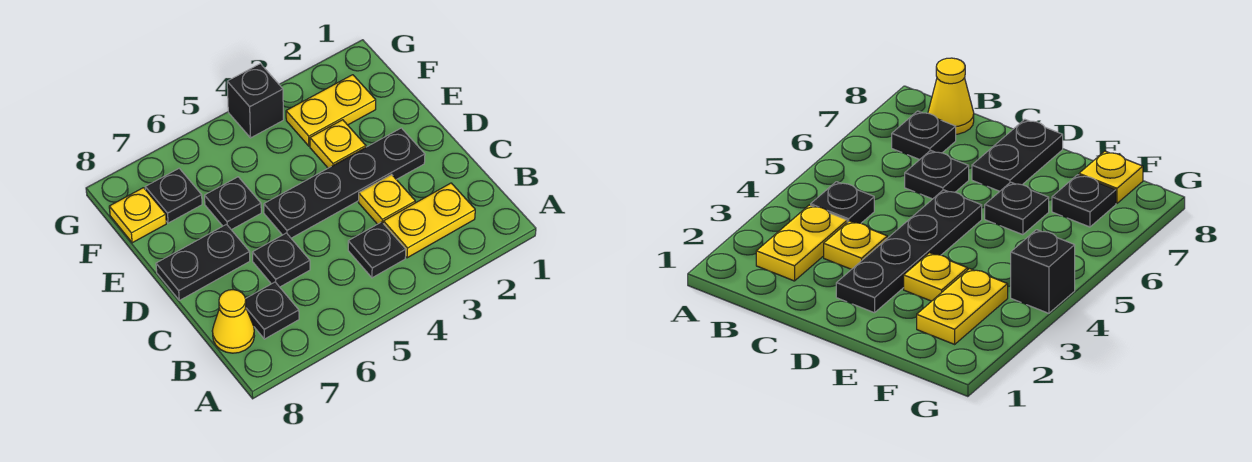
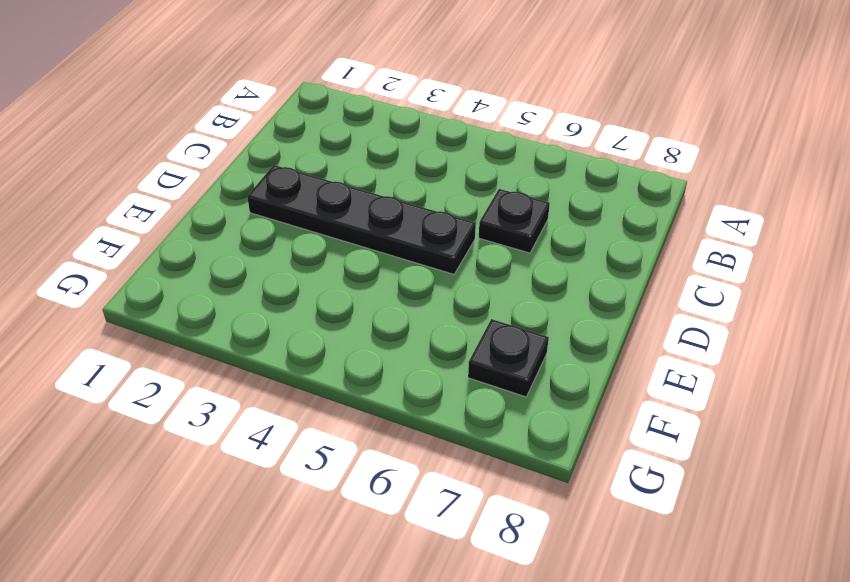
none -> yellow plate B2:B3 level 1
none -> black plate B4 level 1
none -> black plate B7 level 1

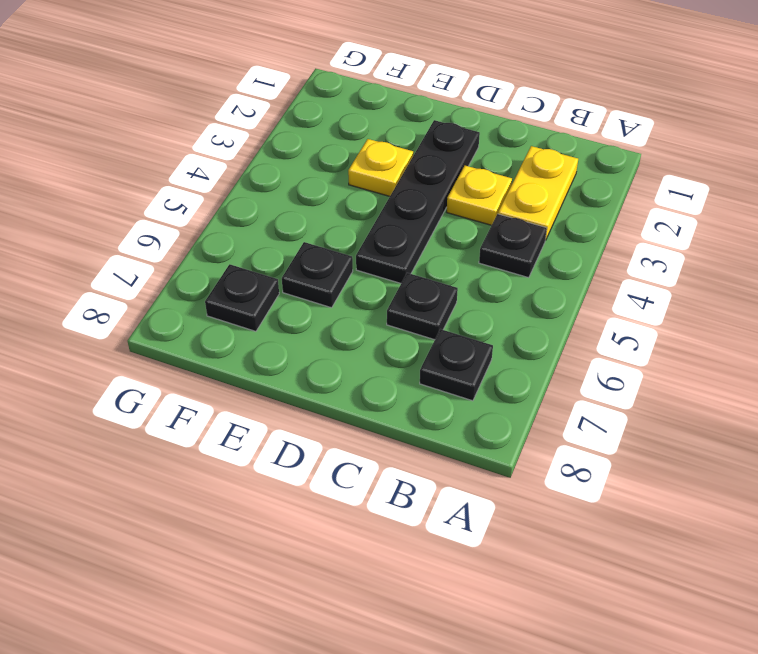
none -> yellow cone B8 level 1
none -> black plate D7:D8 level 1
none -> yellow plate F2:F3 level 1

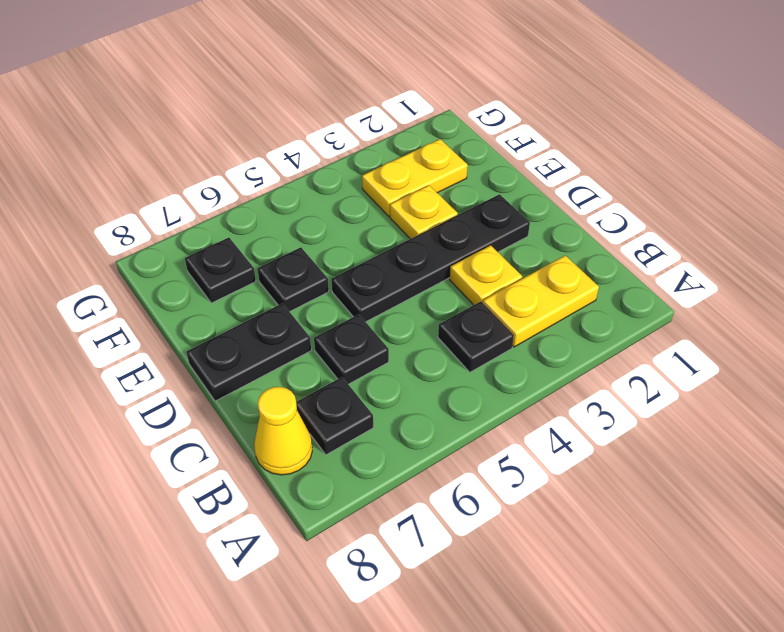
none -> yellow plate F8 level 1
none -> black brick G4 level 1

